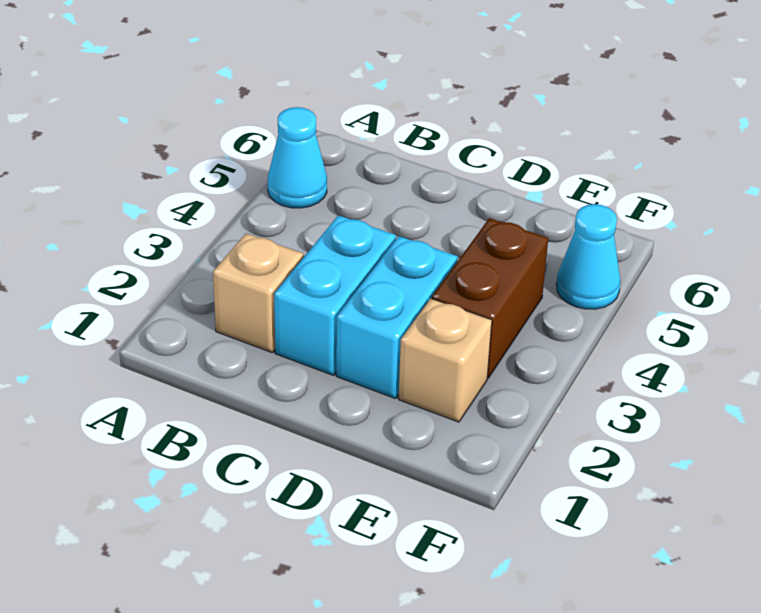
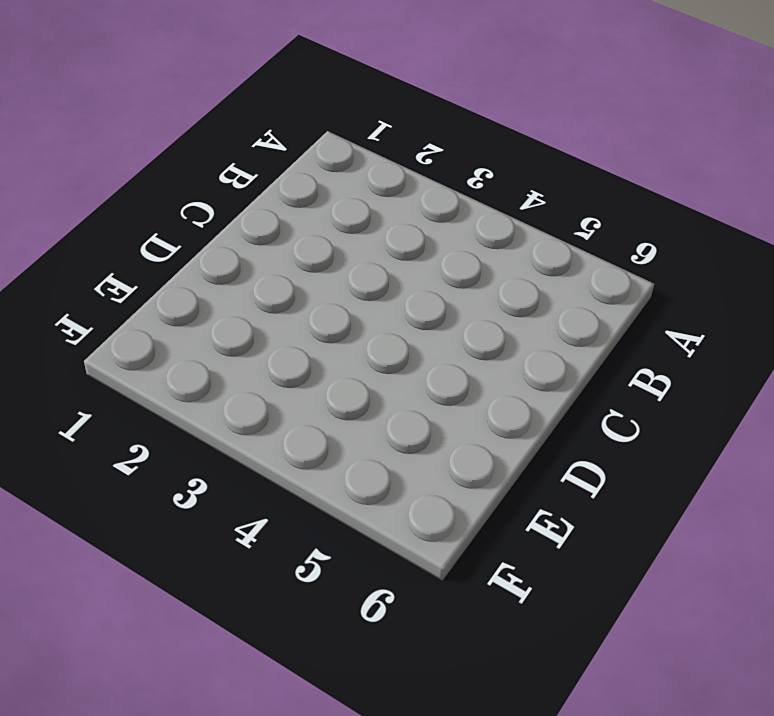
none -> cyan cone A5 level 1
none -> tan brick B2 level 1

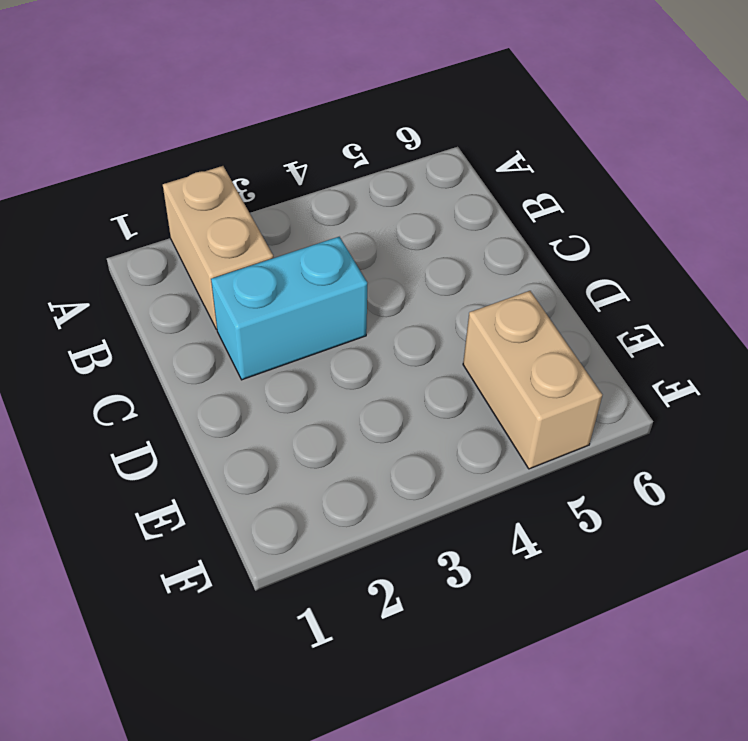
tan brick A2:B2 level 1 -> tan brick B2 level 1
tan brick E5:F5 level 1 -> cyan cone F5 level 1
none -> cyan cone A5 level 1
none -> cyan brick D2:D3 level 1

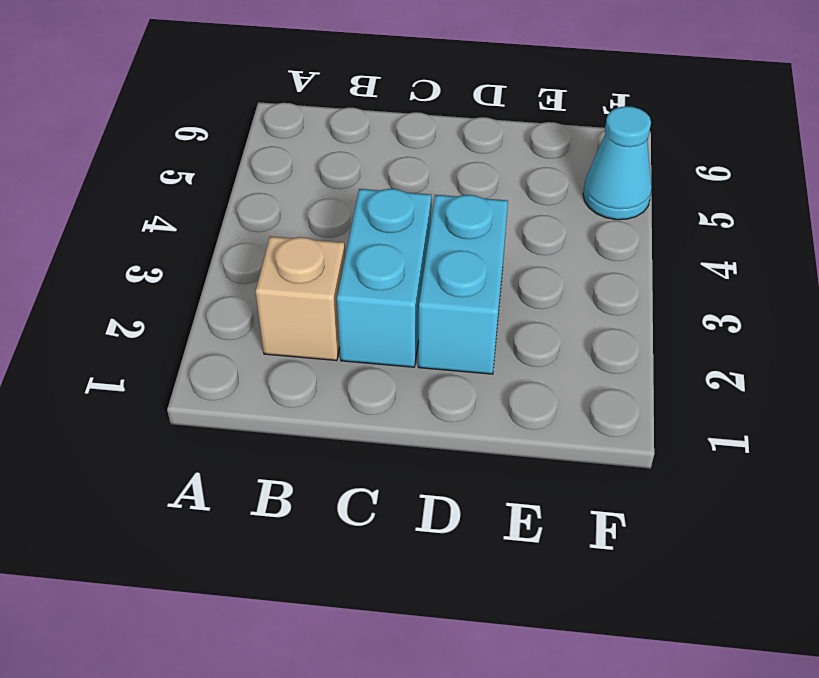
none -> cyan cone A5 level 1
none -> tan brick E2 level 1

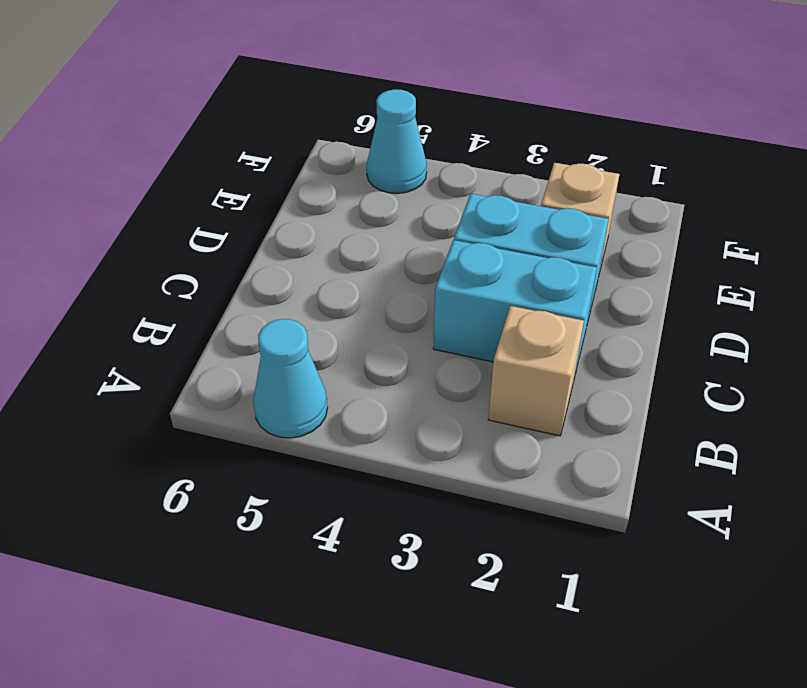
none -> brown brick E3:E4 level 1

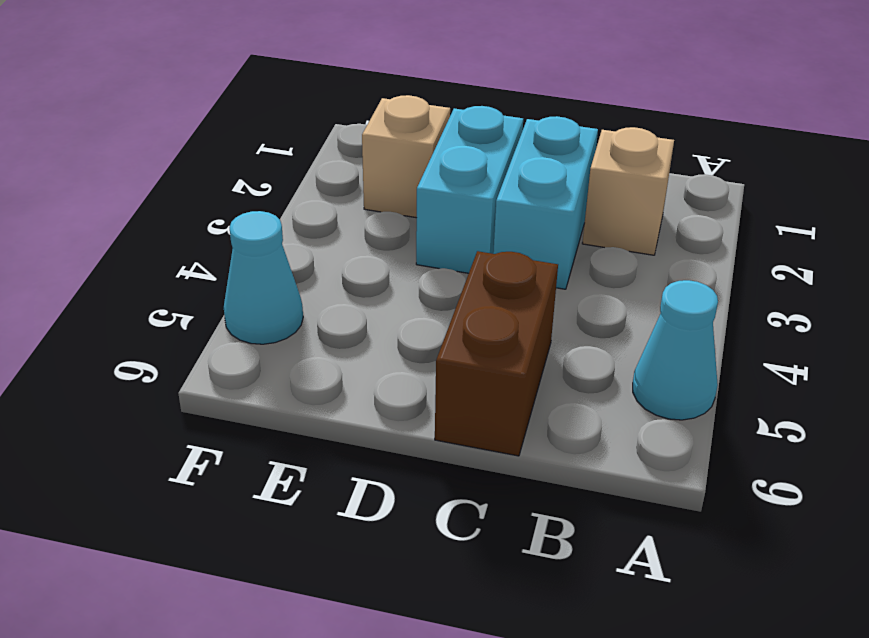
brown brick C5:C6 level 1 -> brown brick E3:E4 level 1

